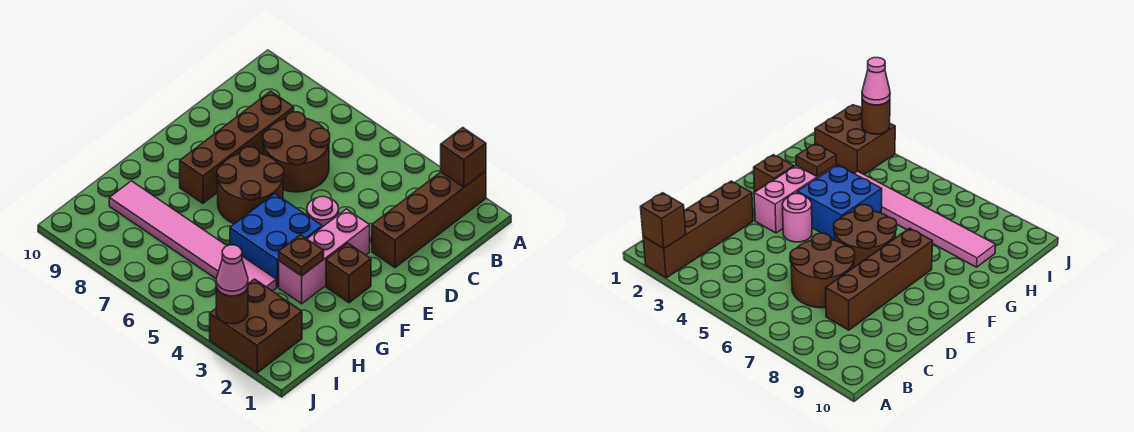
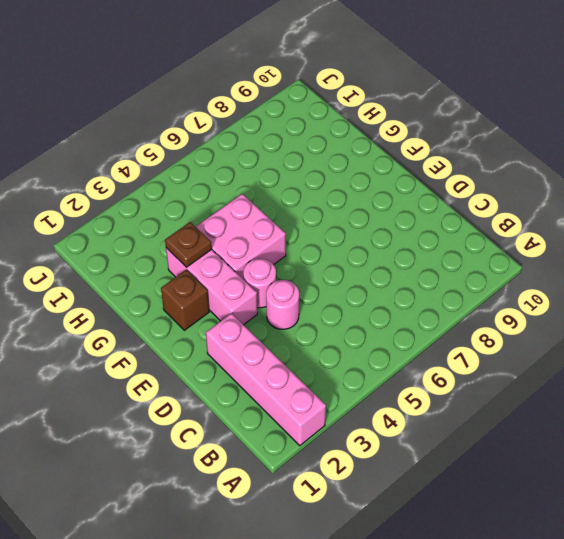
pink brick A2:D2 level 1 -> brown brick A2:D2 level 1
pink round brick D4 level 1 -> none
pink brick F4:G5 level 1 -> blue brick F4:G5 level 1
none -> brown round brick C6:D7 level 1
none -> brown brick C8:F8 level 1
none -> brown round brick E6:F7 level 1

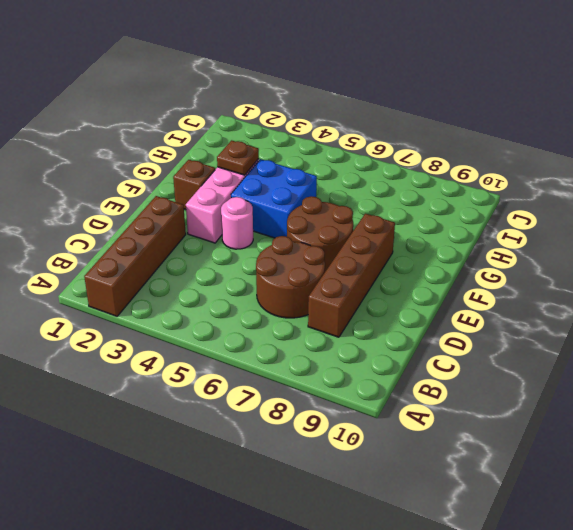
none -> pink tile H4:H9 level 1
none -> brown brick I2:J3 level 1
none -> brown brick A2 level 2

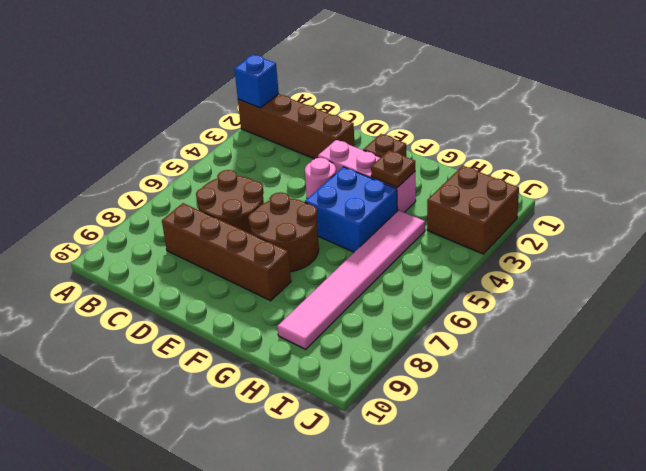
blue brick A2 level 2 -> brown brick A2 level 2
none -> brown round brick J3 level 2
none -> pink cone J3 level 3

